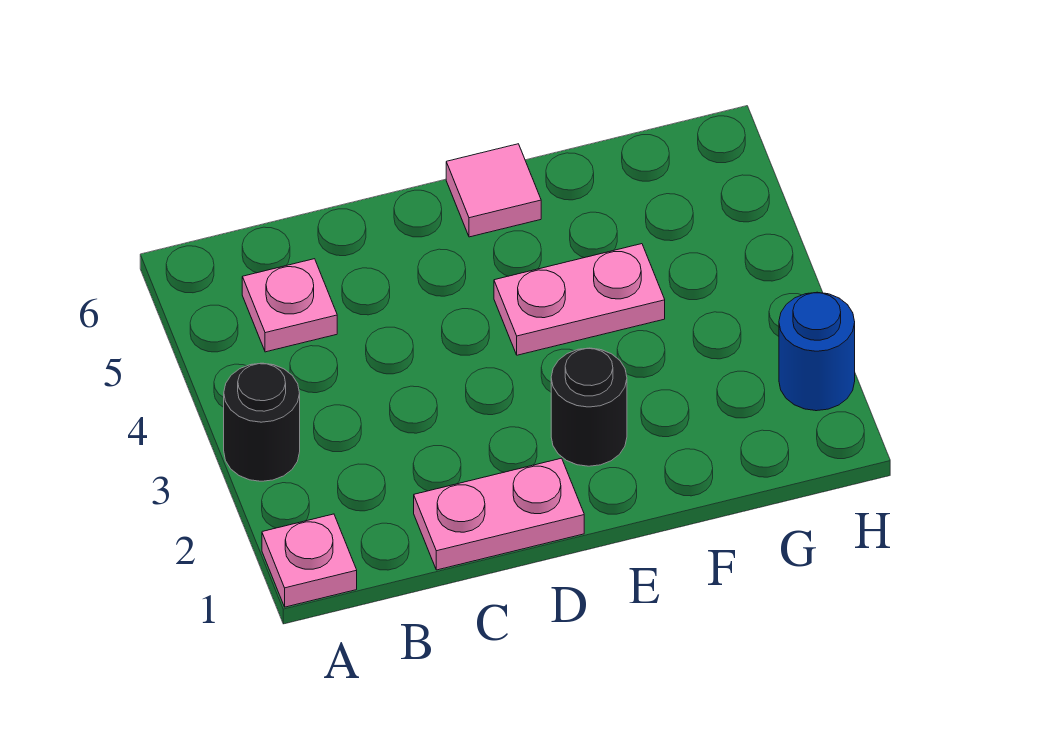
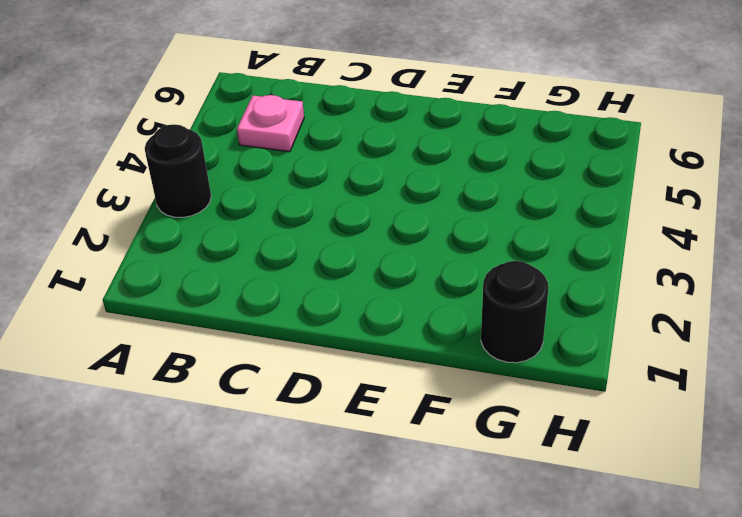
black round brick G1 level 1 -> black round brick E2 level 1
none -> pink plate A1 level 1
none -> pink plate C1:D1 level 1

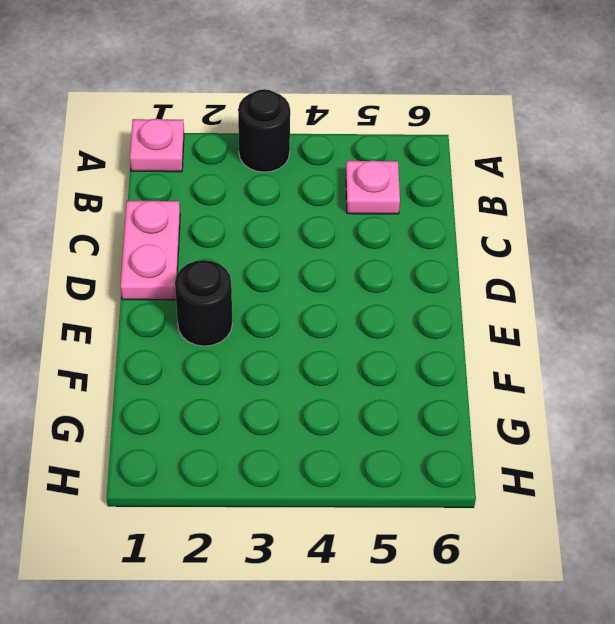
none -> pink plate E4:F4 level 1
none -> pink tile E6 level 1

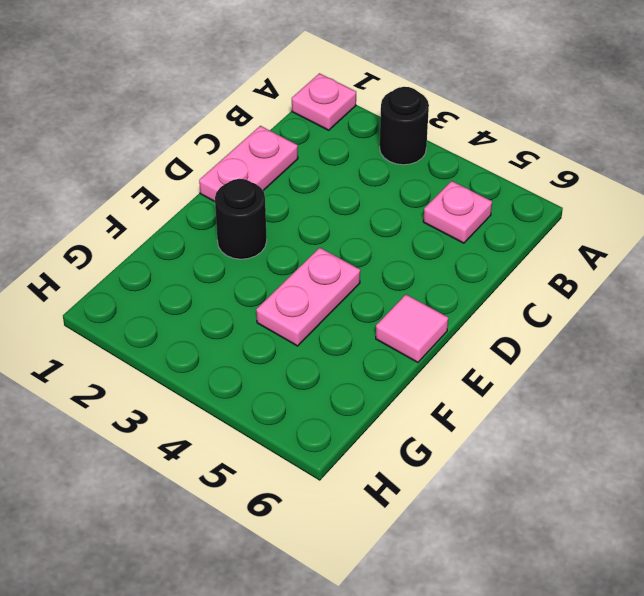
none -> blue round brick H2 level 1

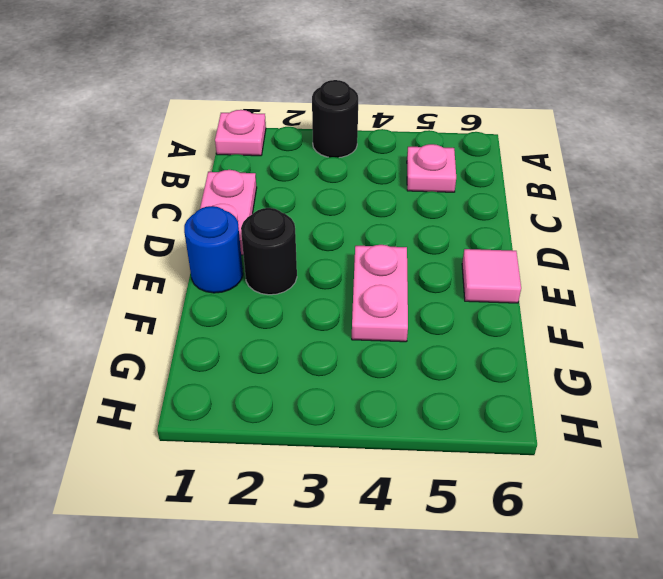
blue round brick E1 level 1 -> blue round brick H2 level 1

